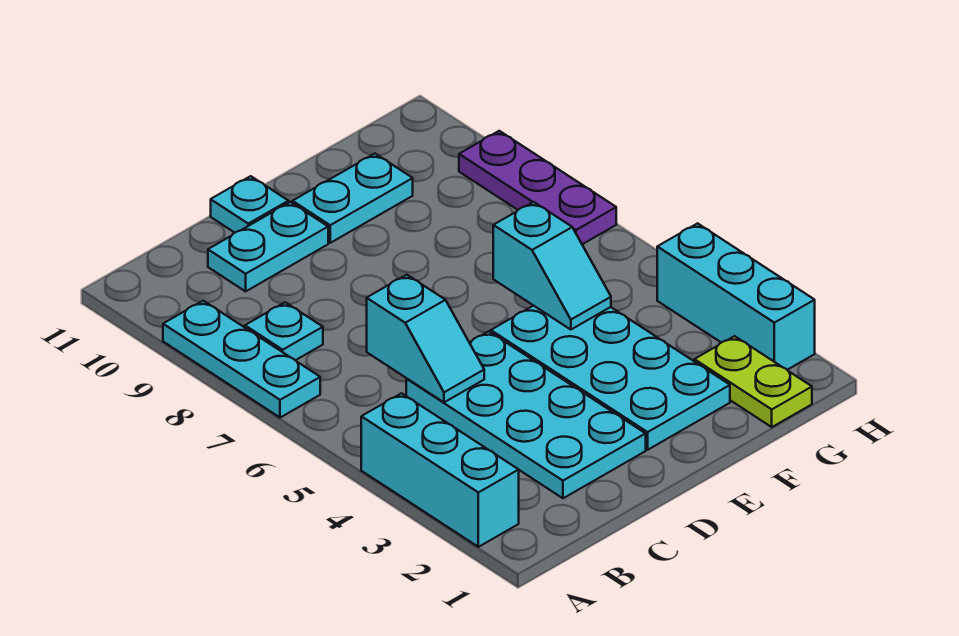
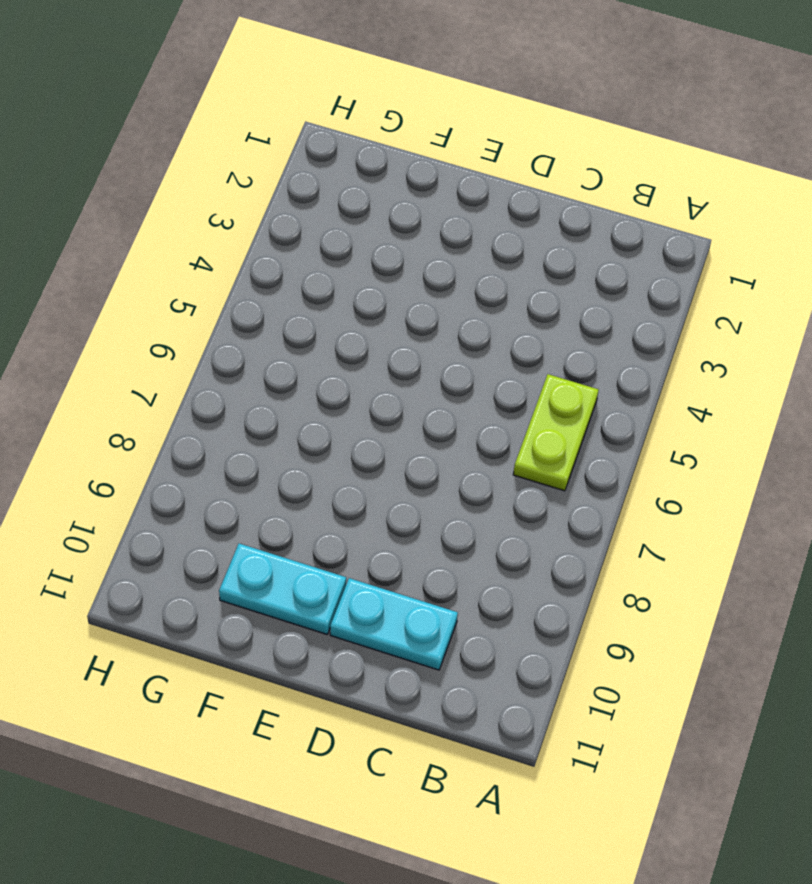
lime plate B5:B6 level 1 -> lime plate G1:G2 level 1
none -> cyan brick A2:A4 level 1
none -> cyan plate A7:A9 level 1
none -> cyan plate B8 level 1

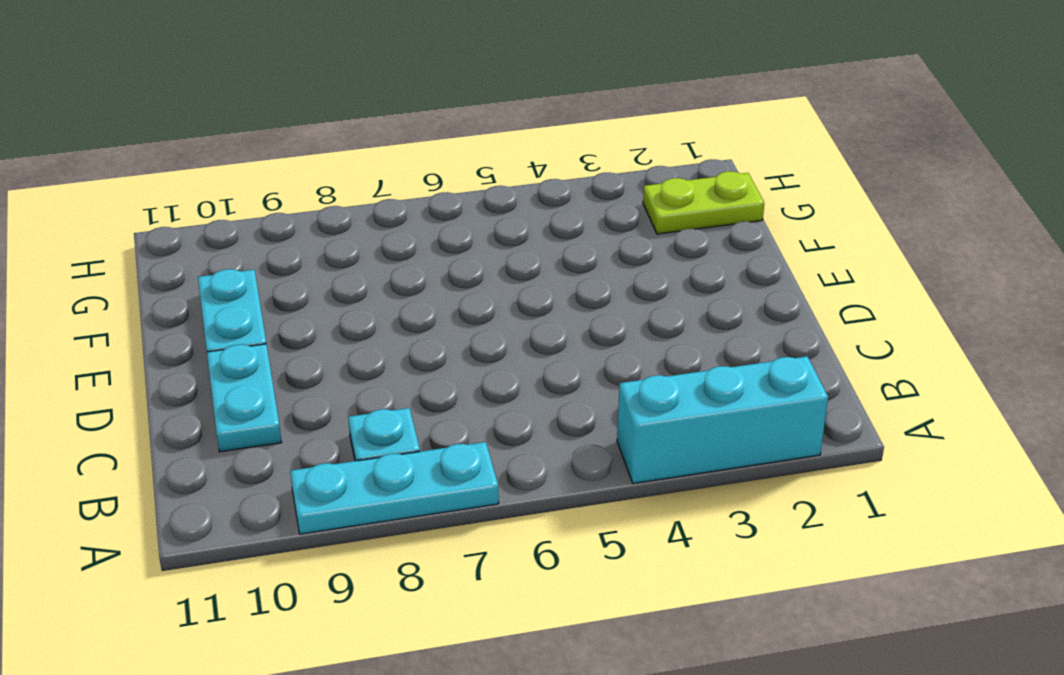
none -> cyan plate C2:D5 level 1
none -> cyan plate D11 level 1
none -> cyan plate E2:F5 level 1

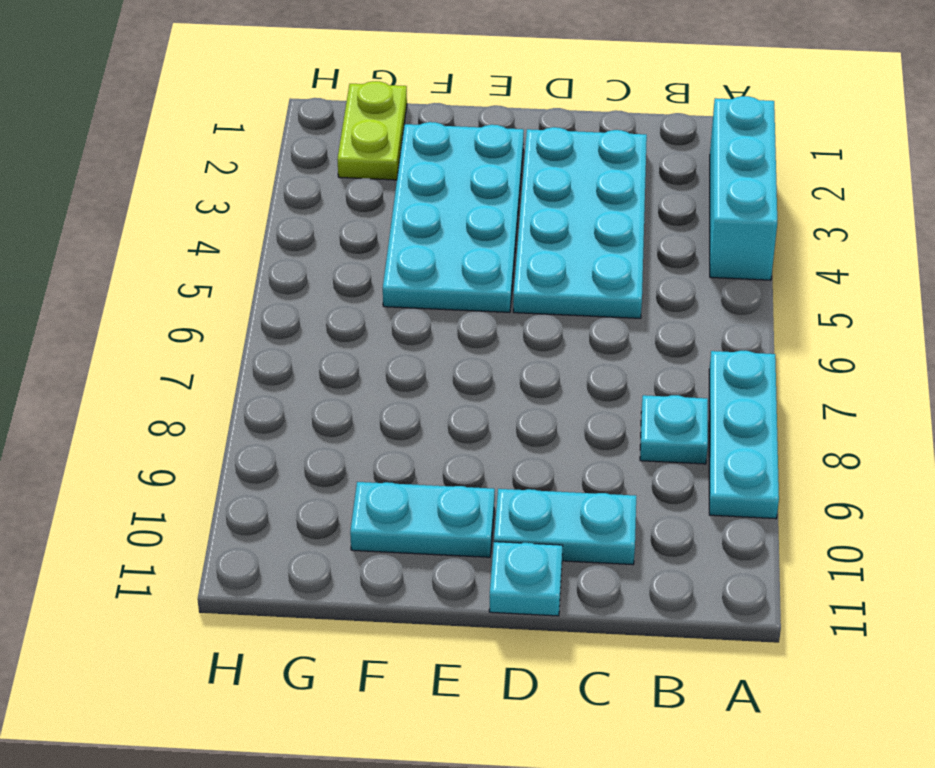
none -> cyan brick H2:H4 level 1
none -> purple plate H7:H9 level 1
none -> cyan slope C5:C6 level 2 top 6

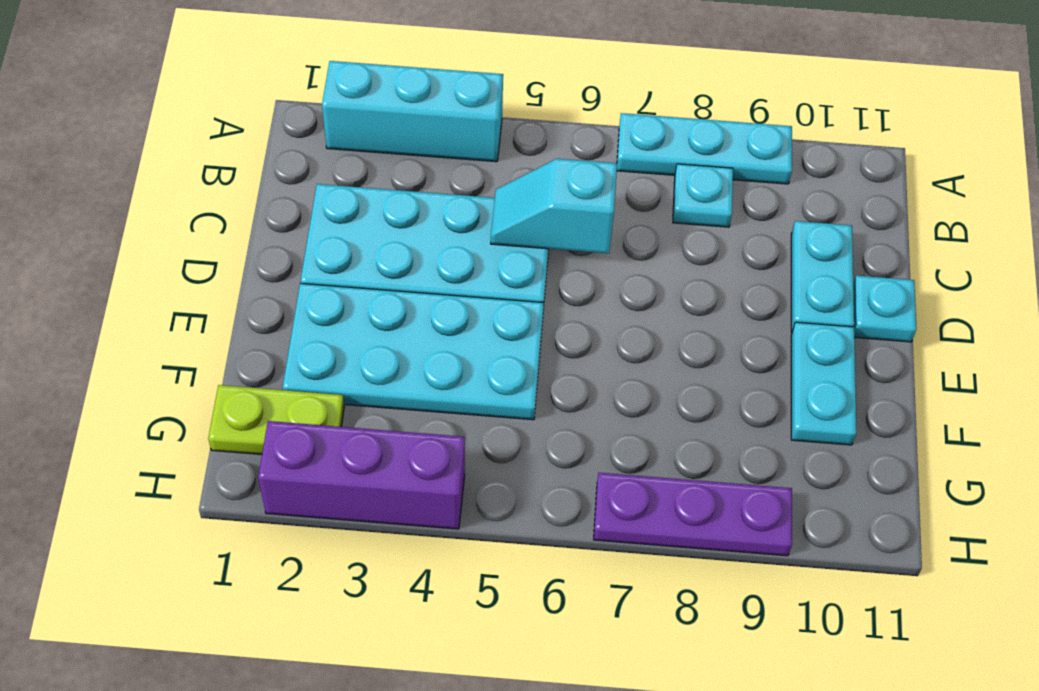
purple brick H2:H4 level 1 -> cyan brick H2:H4 level 1
none -> cyan slope F5:F6 level 2 top 6

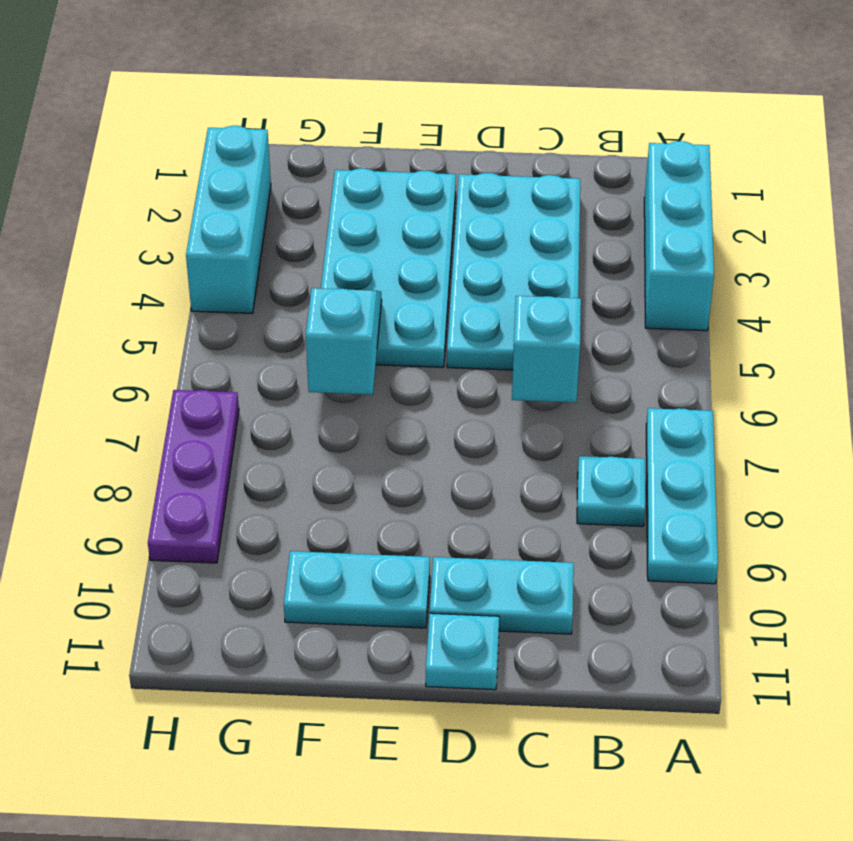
none -> lime plate G1:G2 level 1

